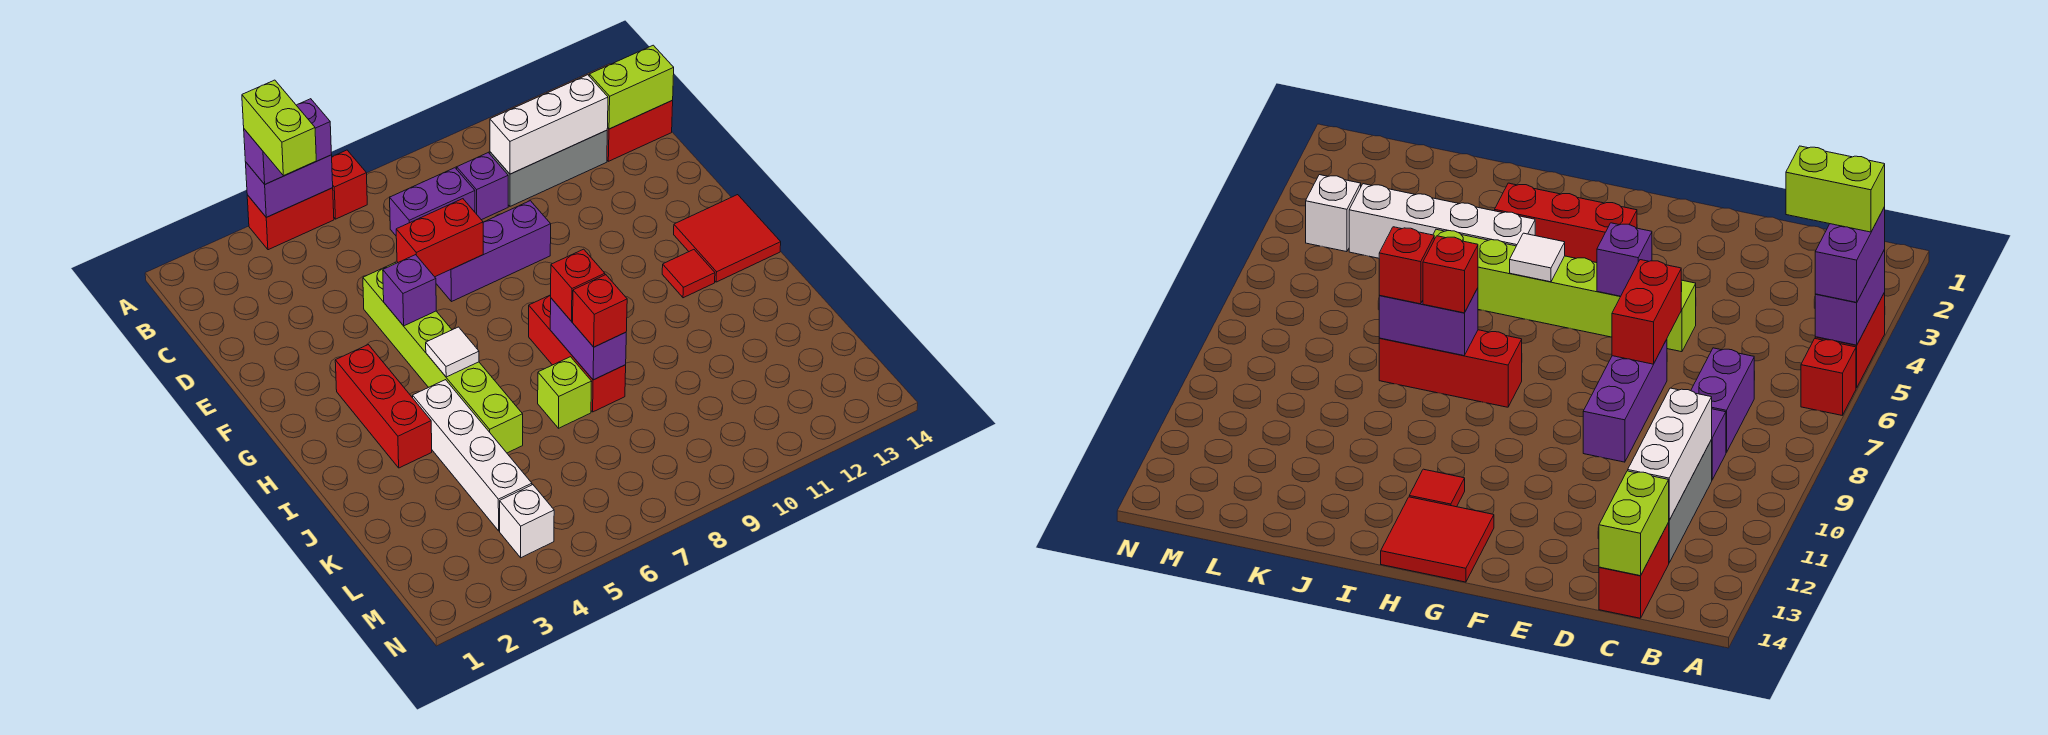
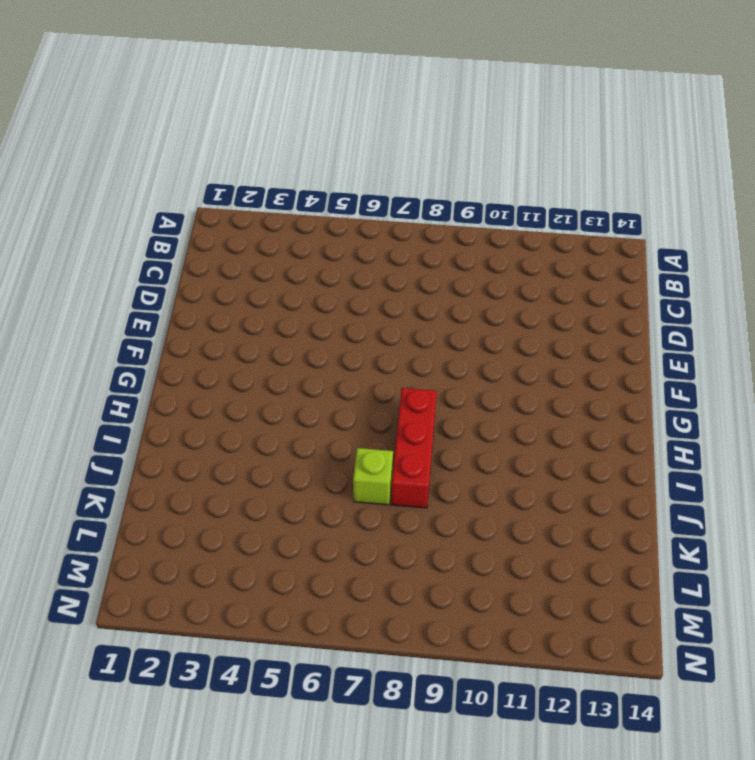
none -> red brick A4:A5 level 1
none -> red brick A6 level 1
none -> purple brick C7:C8 level 1

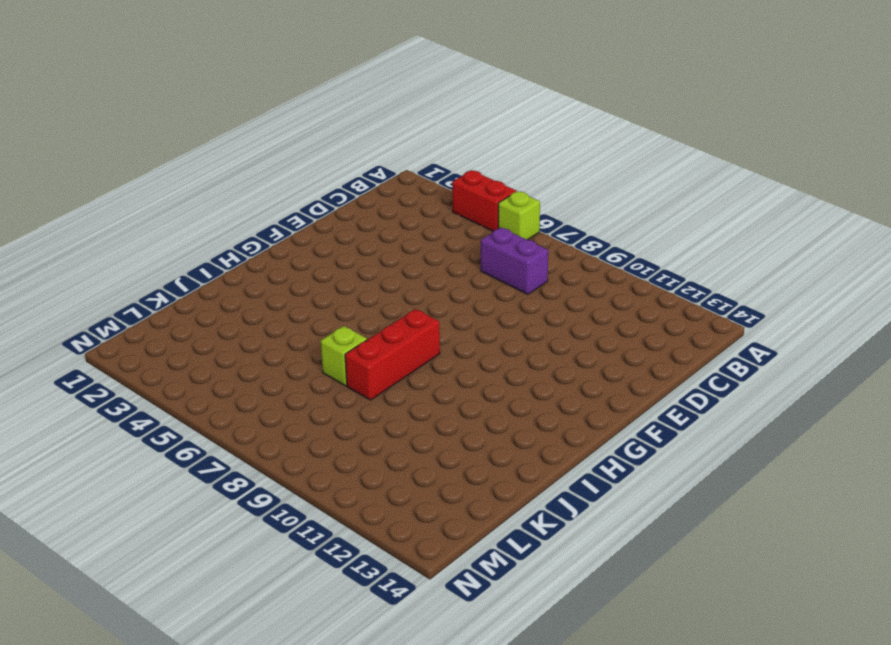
lime brick A6 level 1 -> red brick A6 level 1
none -> purple brick C9 level 1
none -> grey brick C10:C12 level 1
none -> red brick C13:C14 level 1

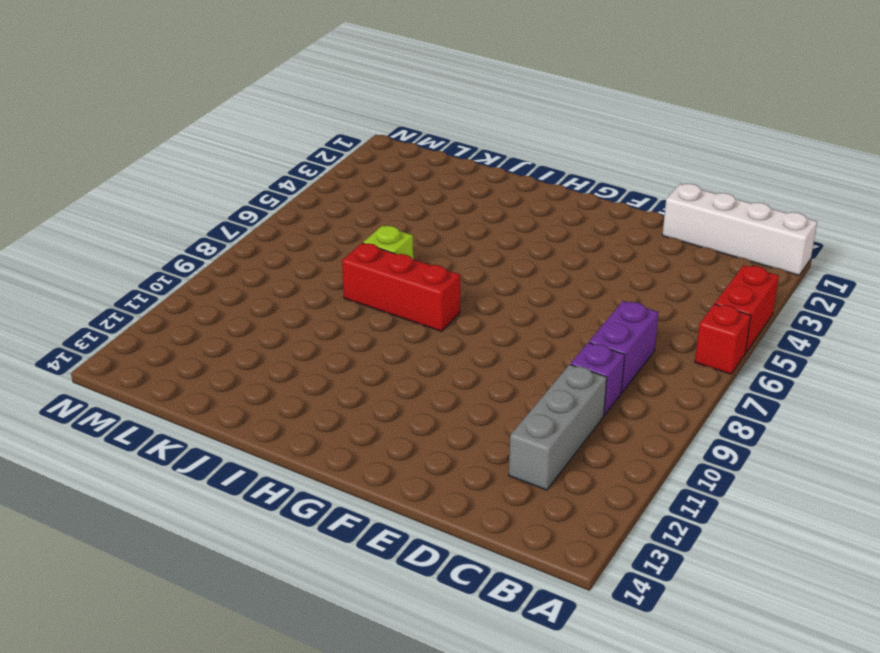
white brick A1:D1 level 1 -> white brick I4:L4 level 1
none -> red brick C13:C14 level 1
none -> lime brick E5:J5 level 1
none -> purple brick E7:E9 level 1

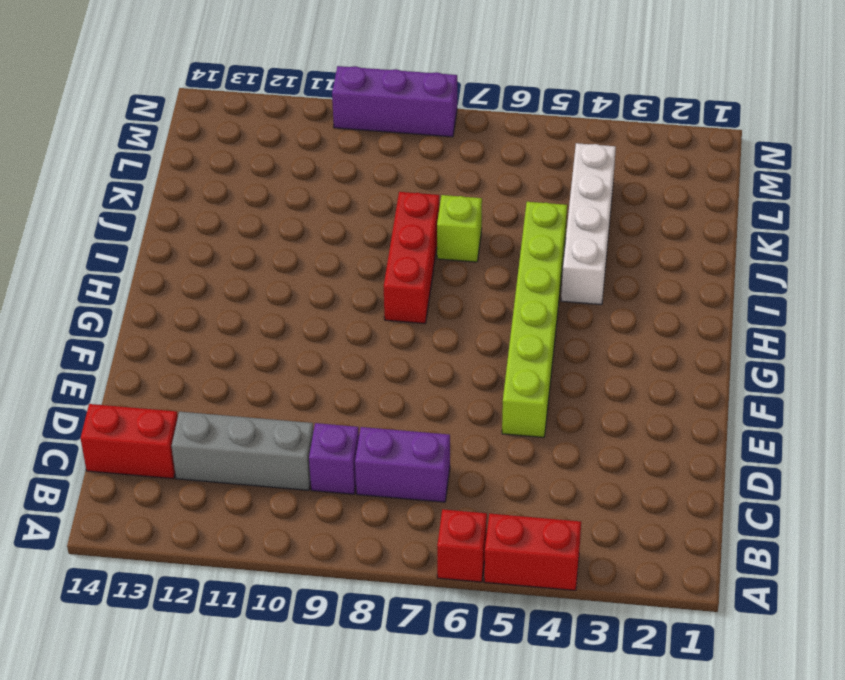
purple brick N8:N10 level 1 -> purple brick E7:E9 level 1
none -> red brick G3:I3 level 1
none -> red tile G13:H14 level 1
none -> red tile H12 level 1

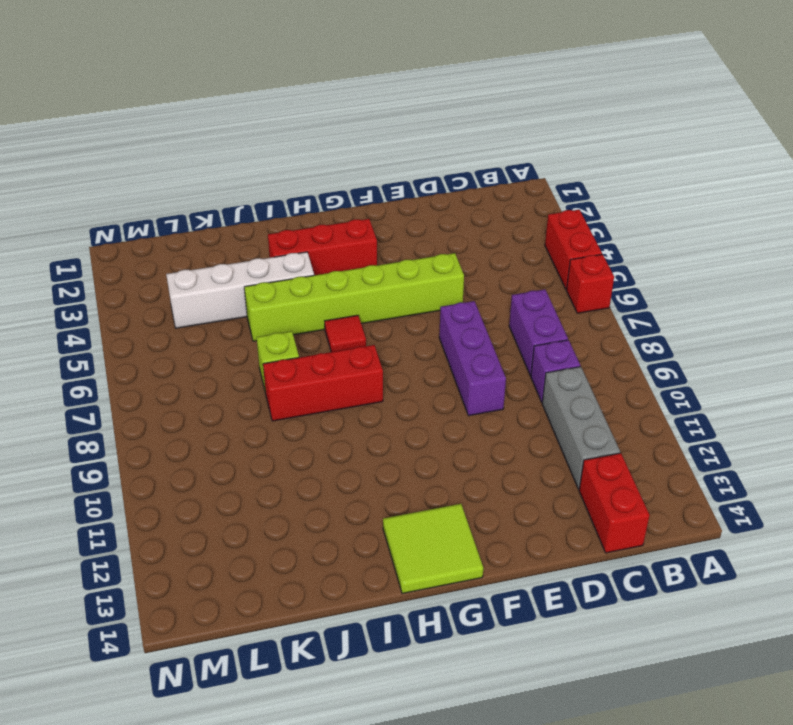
lime tile G13:H14 level 1 -> red tile G13:H14 level 1
red tile H6 level 1 -> red tile H12 level 1
none -> white brick M4 level 1
none -> purple brick A4:A5 level 2
none -> white brick C10:C12 level 2

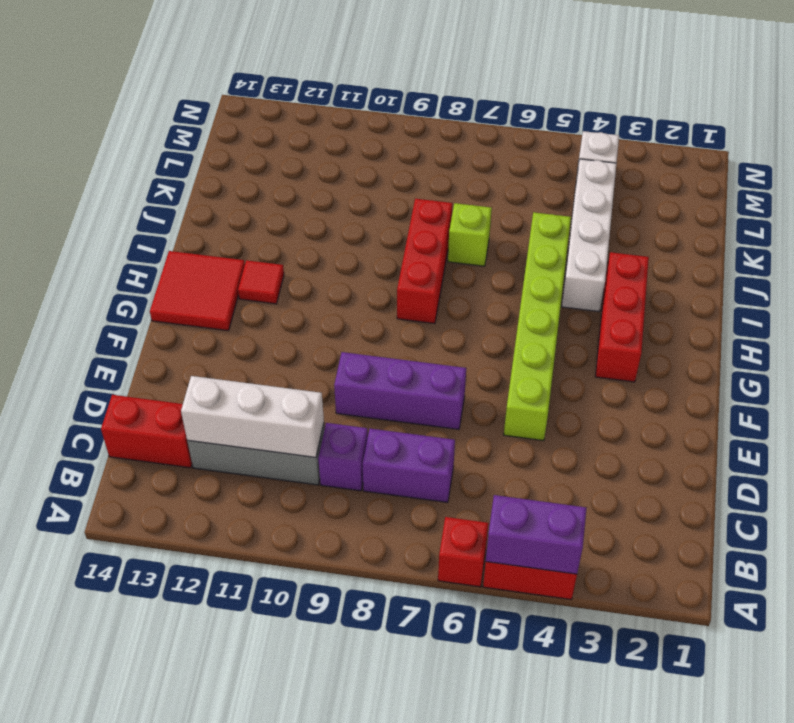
none -> lime brick C13:C14 level 2
none -> red brick E6:E7 level 2
none -> purple brick F5 level 2

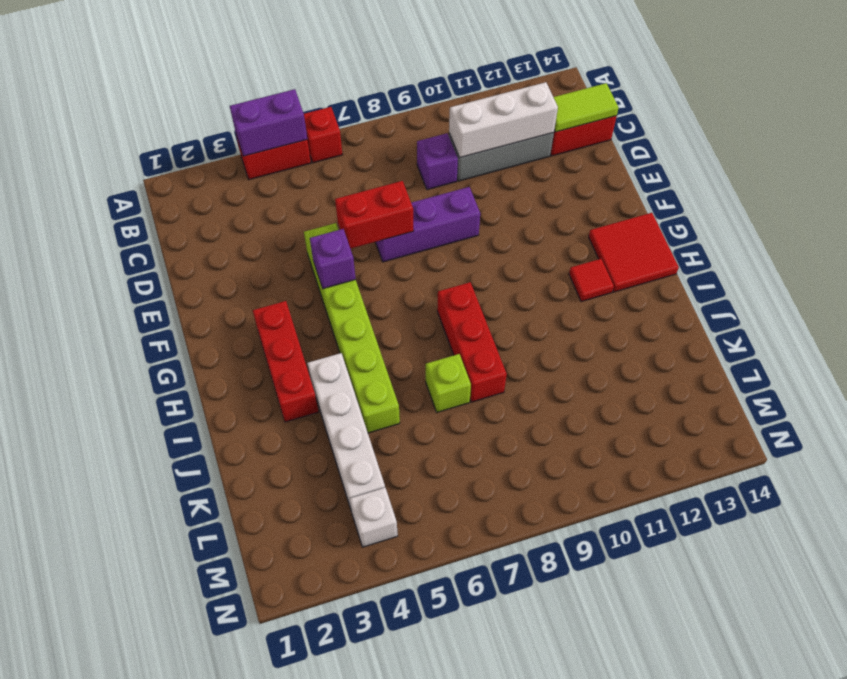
lime tile C13:C14 level 2 -> lime brick C13:C14 level 2
none -> purple brick C7:C8 level 1
none -> white tile H5 level 2
none -> purple brick I8:J8 level 2

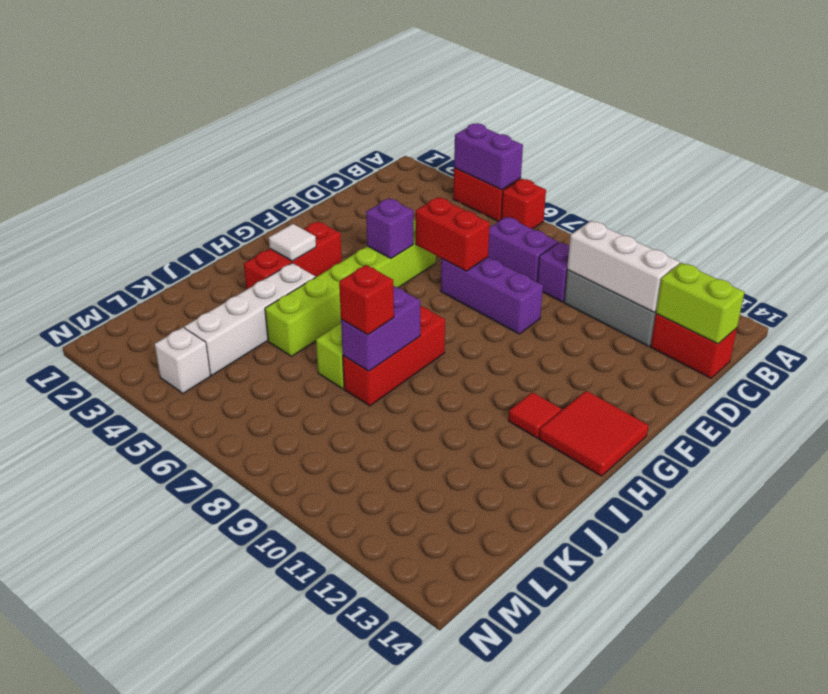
white tile H3 level 2 -> white tile H5 level 2
none -> purple brick A4:A5 level 3
none -> red brick I8 level 3
none -> lime brick A4:B4 level 4

